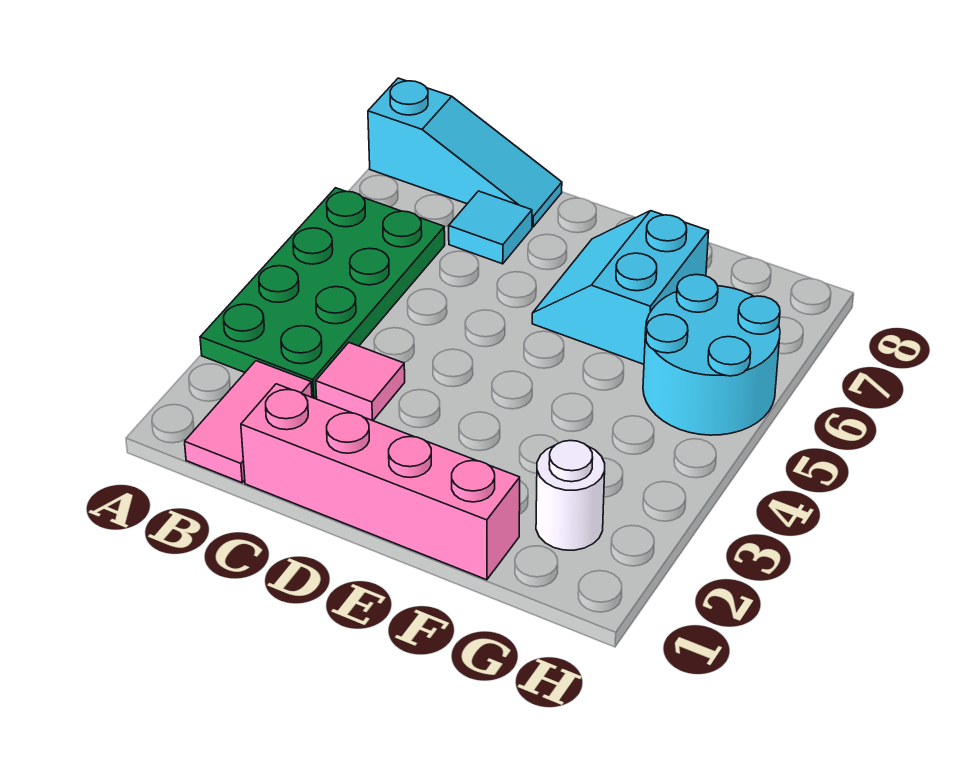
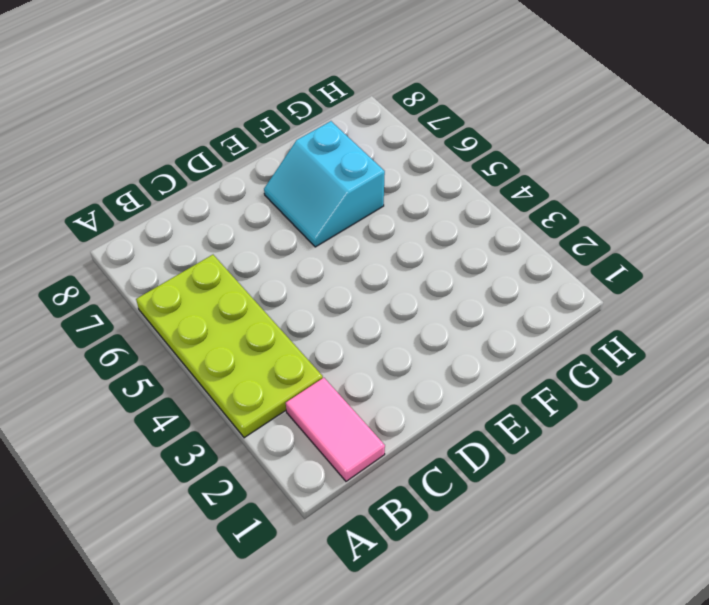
lime plate A3:B6 level 1 -> green plate A3:B6 level 1
none -> cyan slope A8:C8 level 1 top A
none -> pink brick C1:F1 level 1

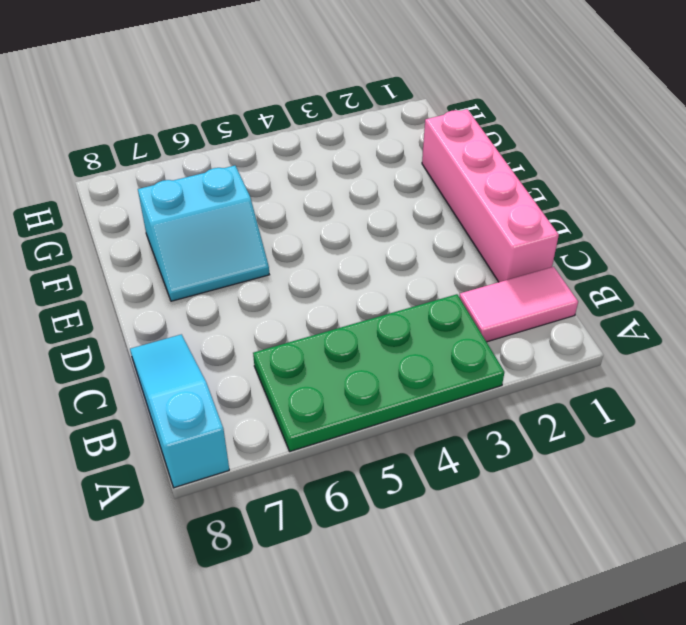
none -> pink tile C3 level 1
none -> cyan tile C7 level 1

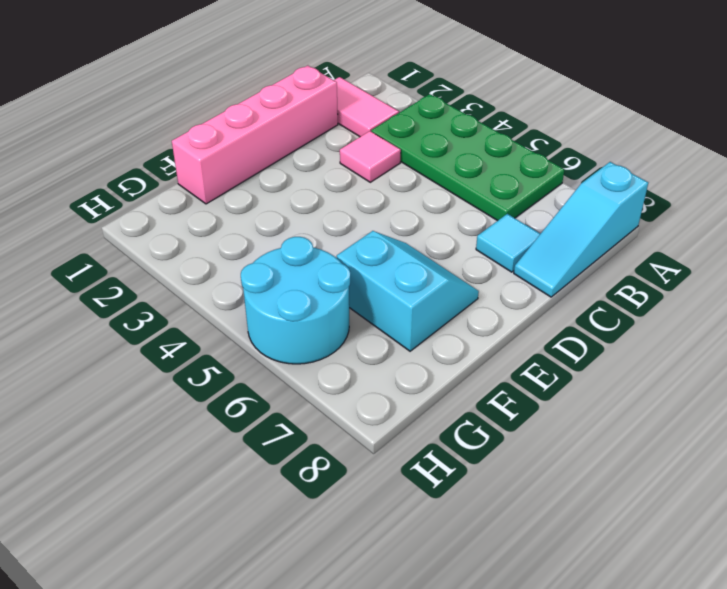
none -> white round brick G2 level 1

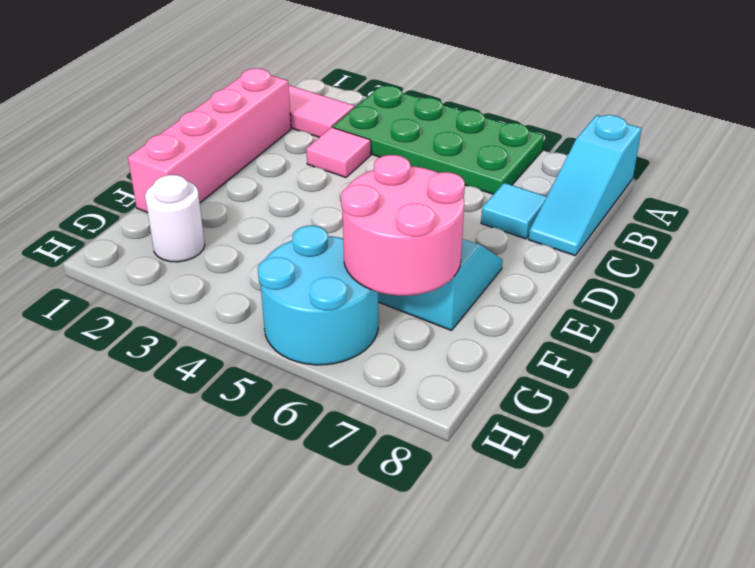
pink round brick F6:G7 level 2 -> none

